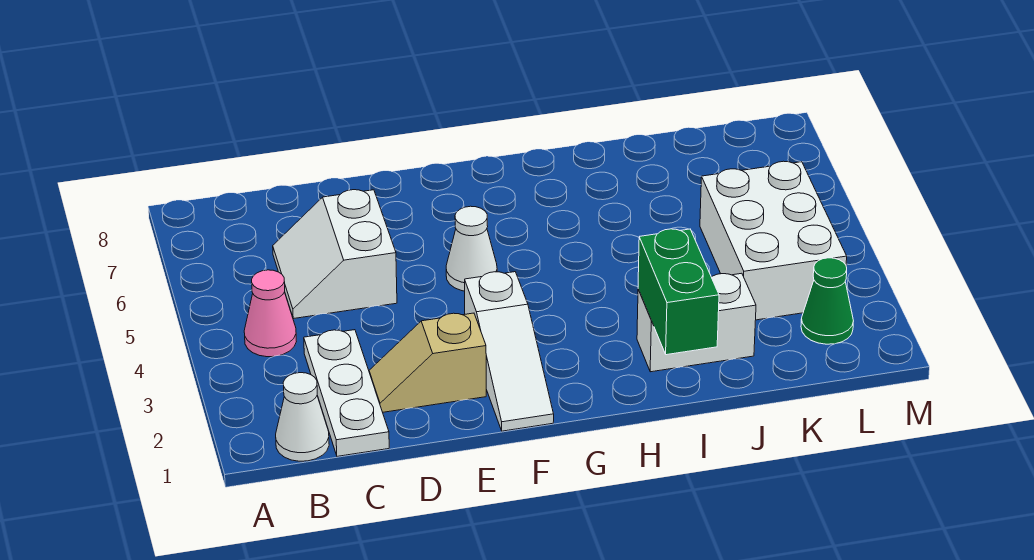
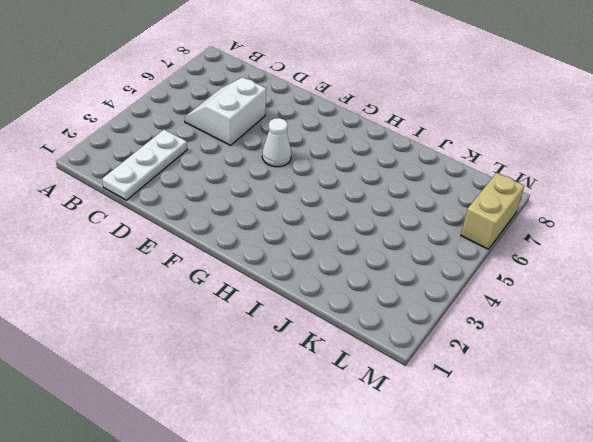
tan brick M6:M7 level 1 -> none
none -> white cone B1 level 1
none -> pink cone B4 level 1

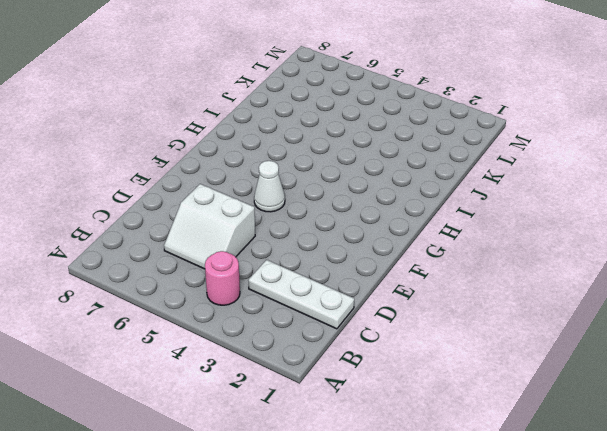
pink round brick B4 level 1 -> pink cone B4 level 1
none -> white cone B1 level 1
none -> tan slope D2:E2 level 1 top E

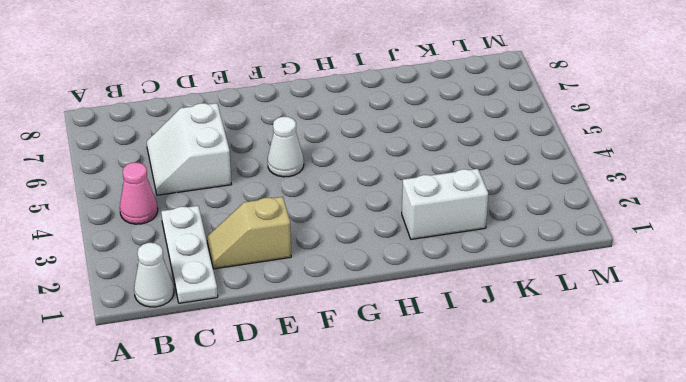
none -> white slope F1:F3 level 1 top 3
none -> white brick K3:L5 level 1

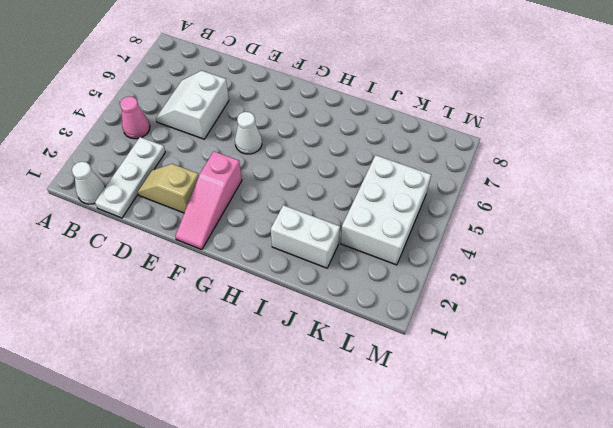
pink slope F1:F3 level 1 top 3 -> white slope F1:F3 level 1 top 3
none -> green cone L2 level 1
none -> green brick I1:I2 level 2

